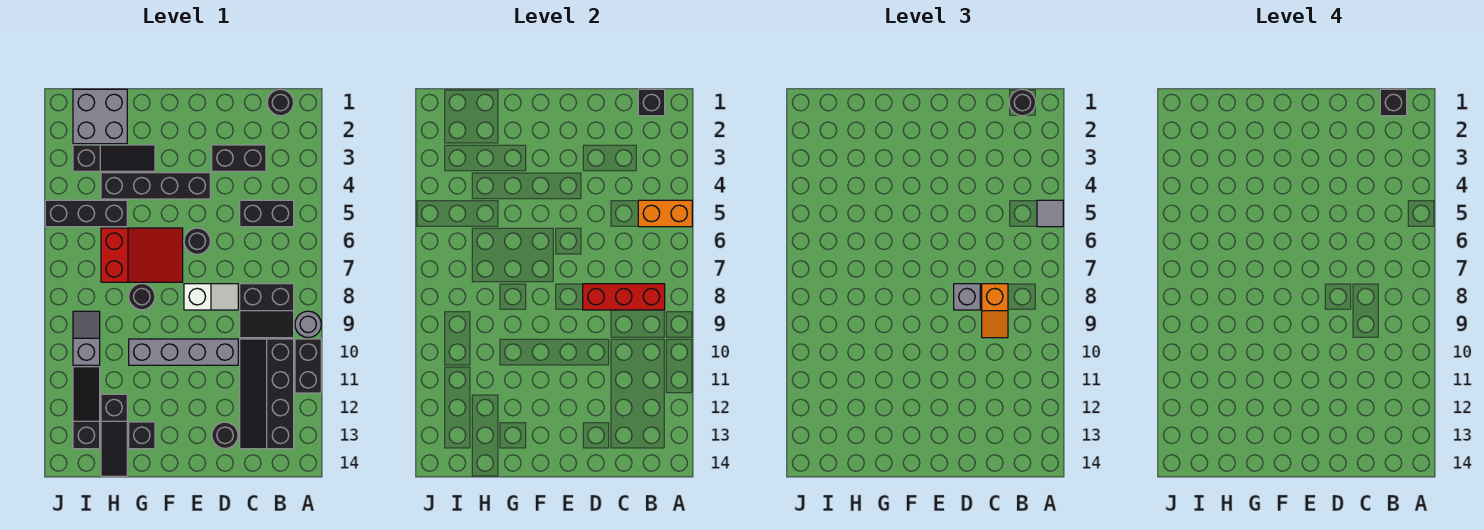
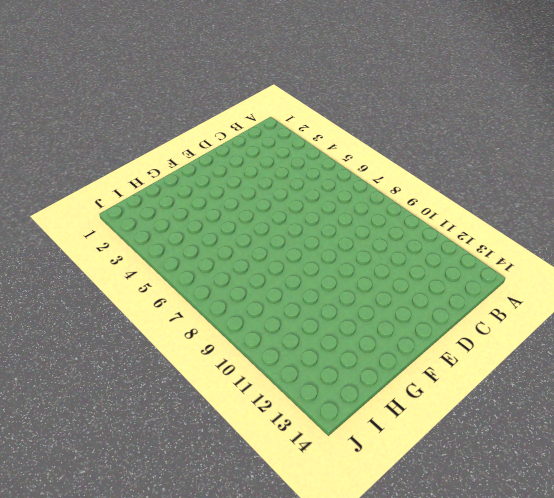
none -> grey round brick A9 level 1
none -> black brick A10:A11 level 1
none -> black round brick B1 level 1

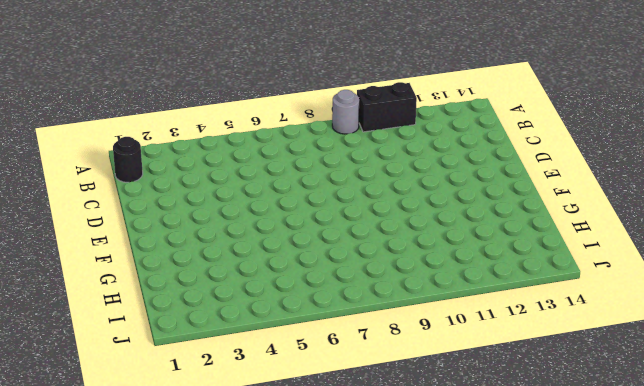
none -> black brick B5:C5 level 1
none -> black slope B8:C9 level 1 top 8
none -> black slope B10:C13 level 1 top B

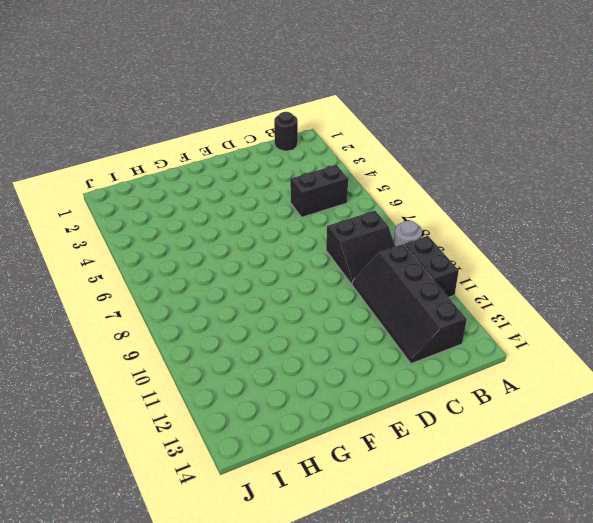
none -> black brick C3:D3 level 1
none -> white slope D8:E8 level 1 top E
none -> grey brick D10:G10 level 1

